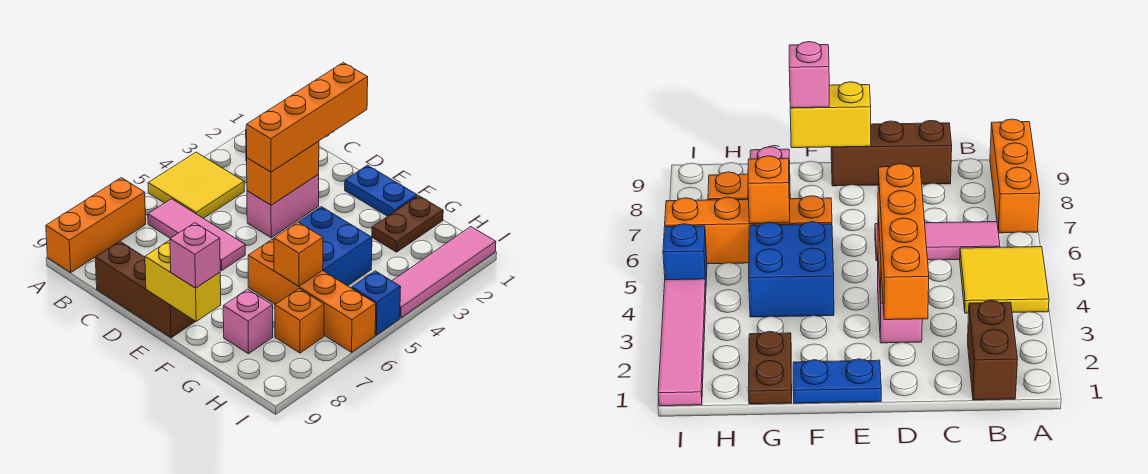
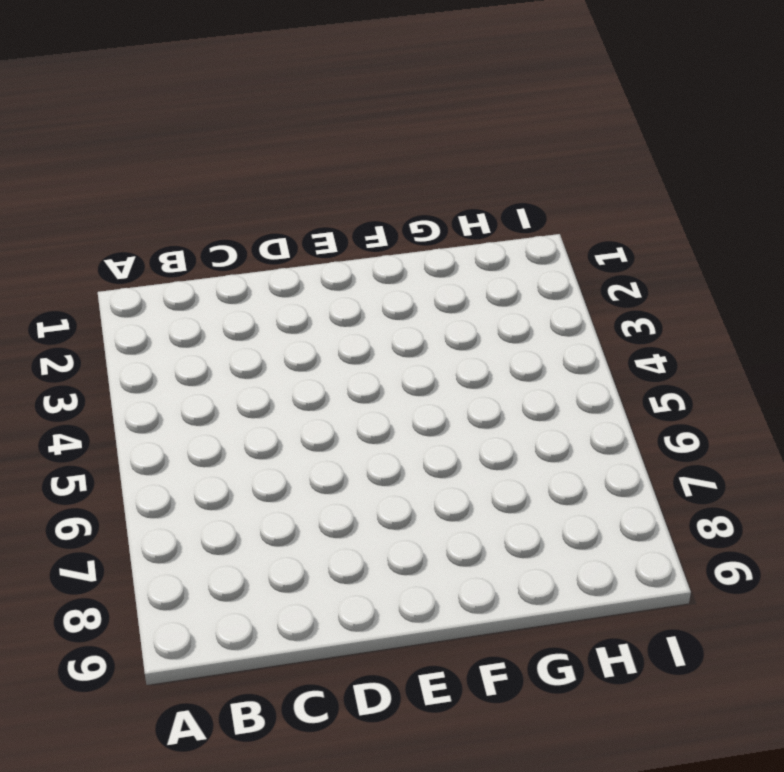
none -> yellow tile A4:B5 level 1
none -> orange brick A7:A9 level 1
none -> brown brick B1:B2 level 1

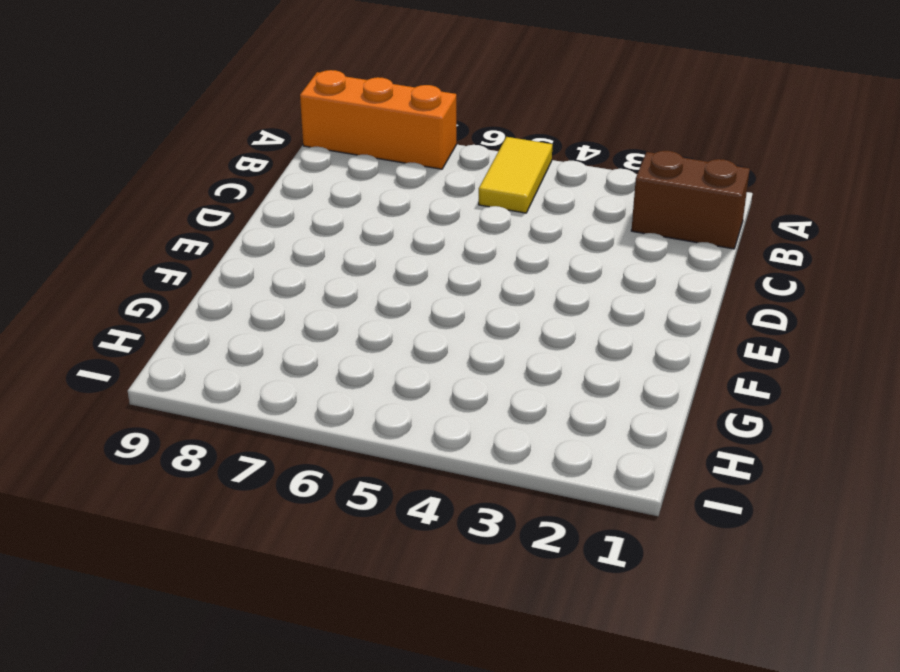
yellow tile A5:B5 level 1 -> yellow tile A4:B5 level 1
none -> pink tile B6:D6 level 1
none -> brown brick C9:E9 level 1
none -> pink brick D3:D4 level 1

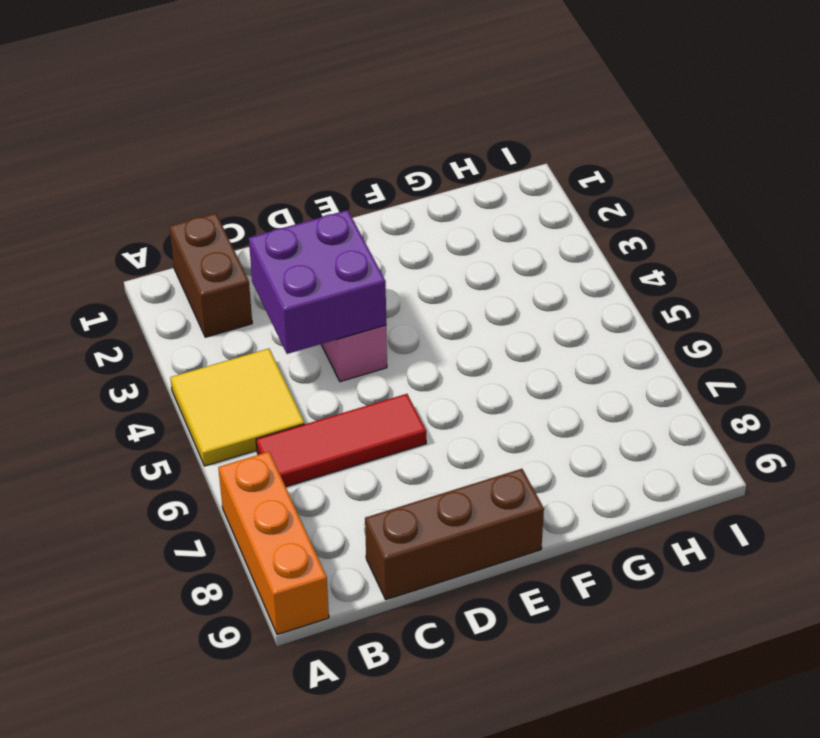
red tile B6:D6 level 1 -> pink tile B6:D6 level 1
purple brick C3:D4 level 2 -> orange brick D3:D4 level 2
none -> blue plate E1:F1 level 1
none -> blue brick F4:G5 level 1
none -> orange brick F6:I6 level 1

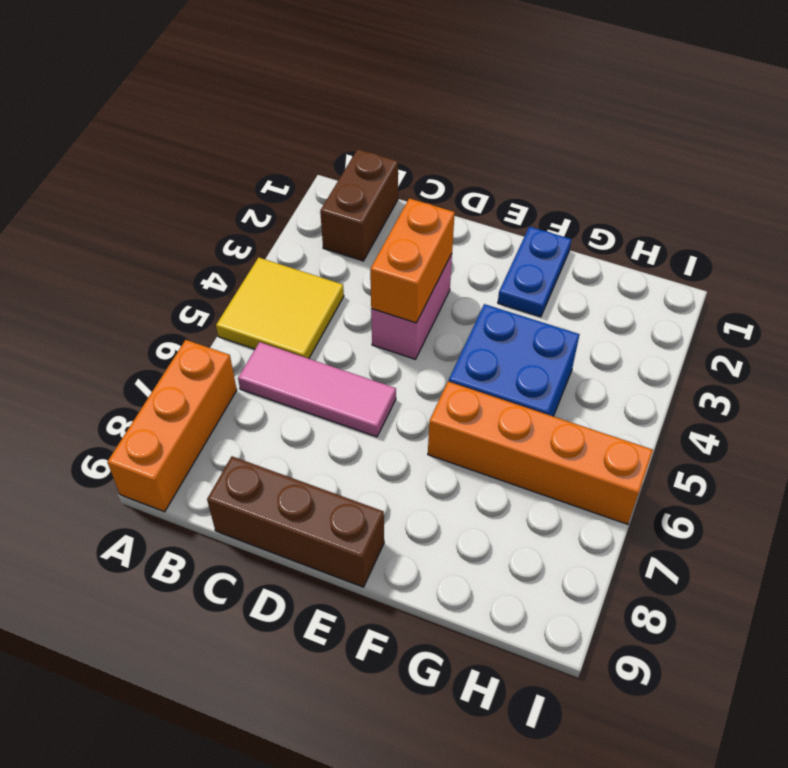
blue plate F1:F2 level 1 -> blue plate E1:F1 level 1
none -> brown plate G1:G2 level 1
none -> pink brick G8 level 1
none -> orange brick H7 level 1

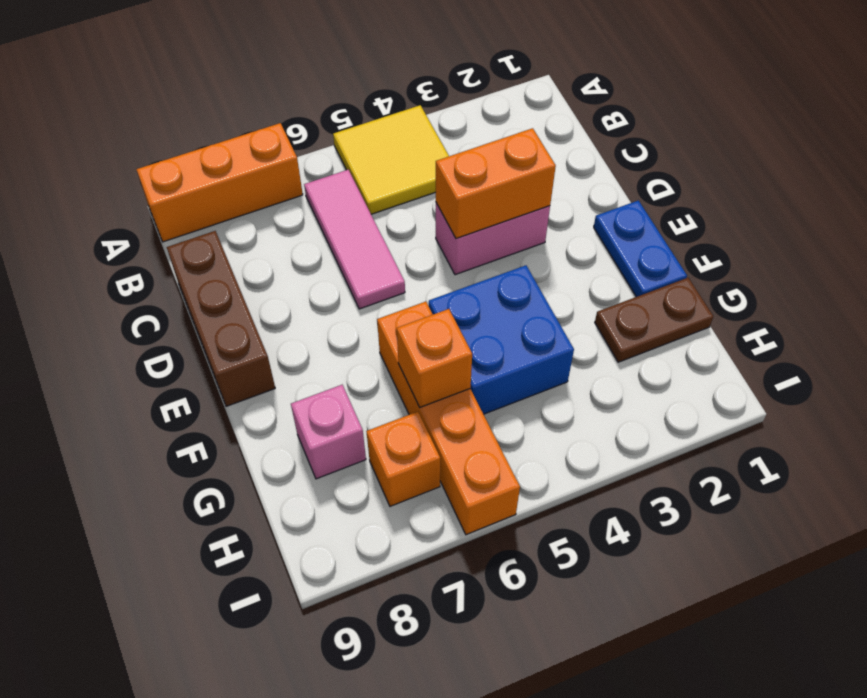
none -> brown brick B1:B2 level 1
none -> pink tile I1:I4 level 1
none -> blue brick I5 level 1

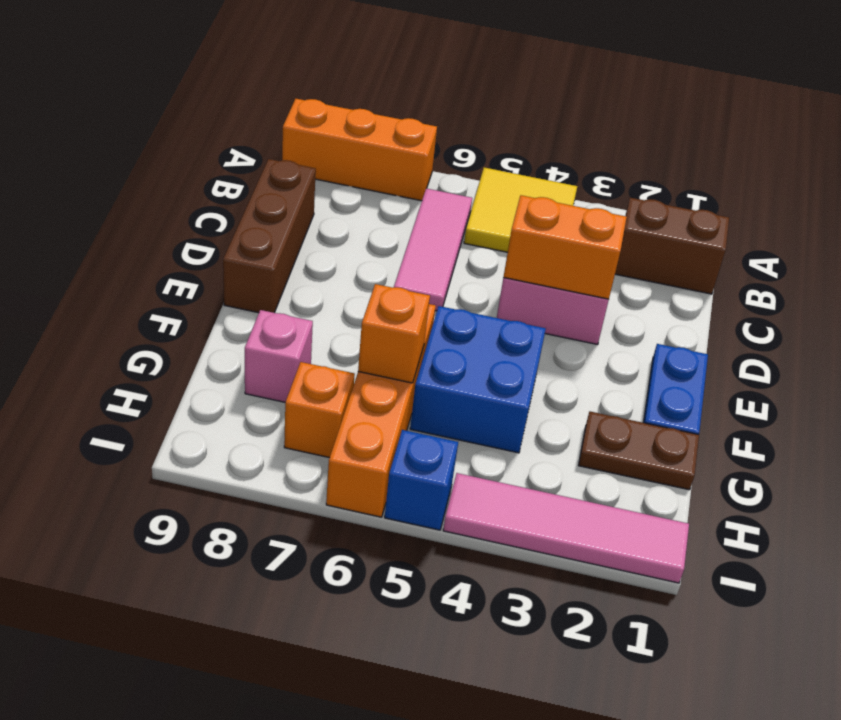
none -> yellow brick E9:F9 level 2
none -> orange brick D1:D4 level 3
none -> pink brick F9 level 3

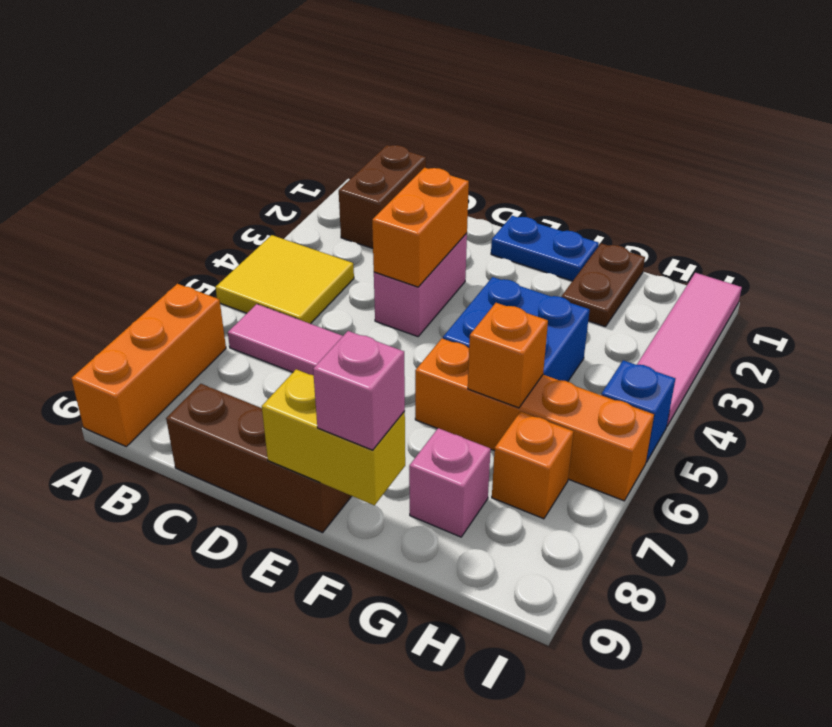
none -> orange brick D1:D4 level 3

